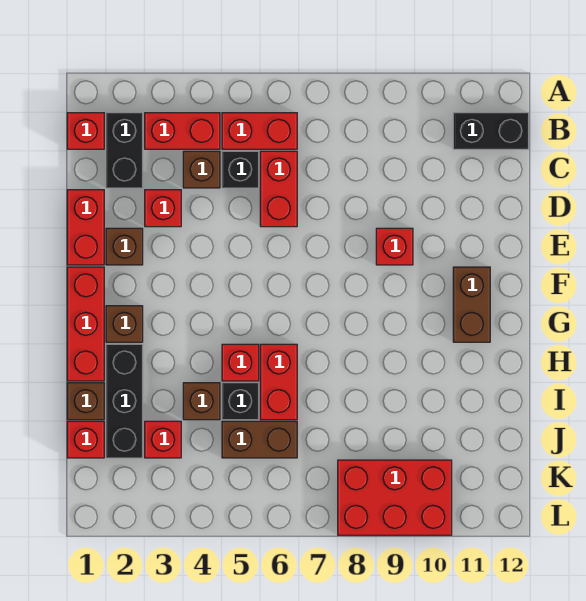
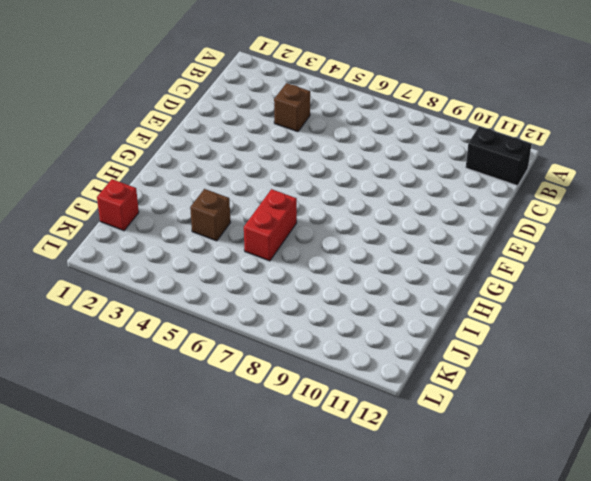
none -> red brick B1 level 1
none -> black brick B2:C2 level 1
none -> red brick B3:B4 level 1

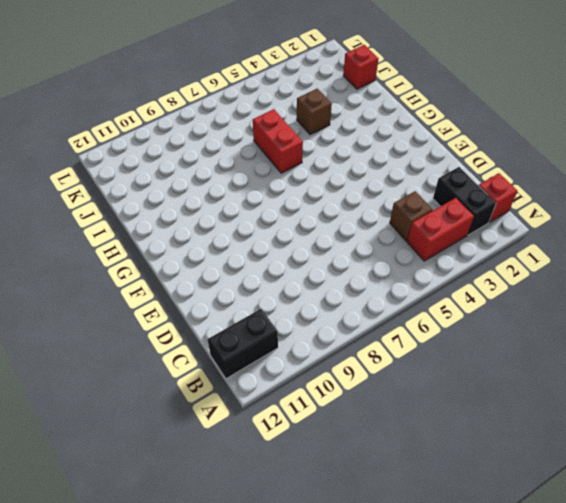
none -> red brick B5:B6 level 1
none -> black brick C5 level 1
none -> red brick C6:D6 level 1

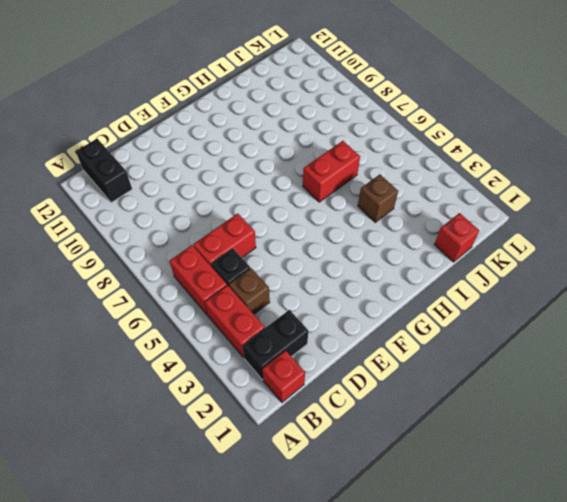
none -> red brick D1:E1 level 1
none -> red brick D3 level 1
none -> brown brick E2 level 1

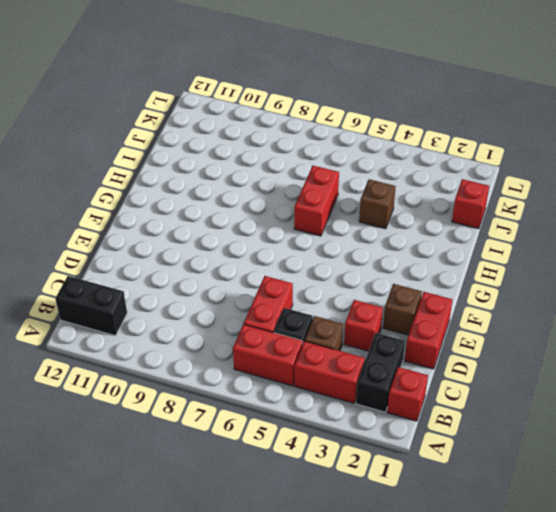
none -> red brick E9 level 1
none -> red brick F1:H1 level 1
none -> brown brick F11:G11 level 1

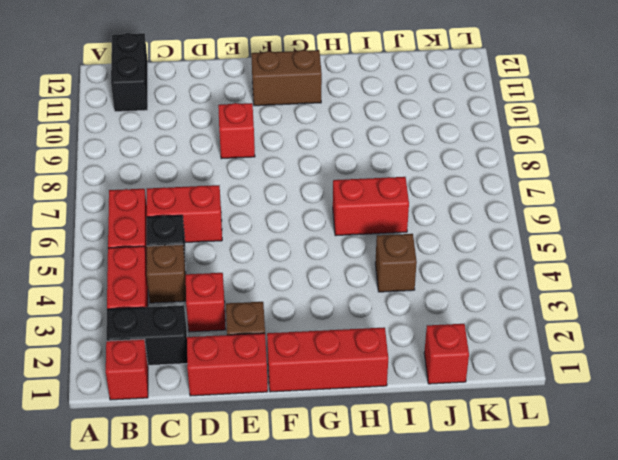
none -> brown brick G2 level 1
none -> black brick H2:J2 level 1
none -> red brick H5 level 1

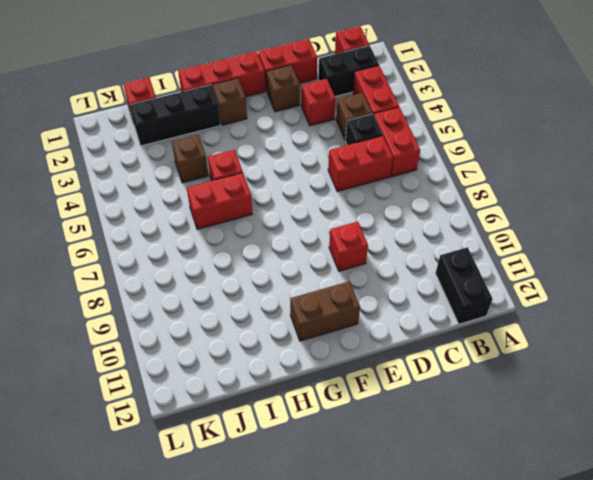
none -> brown brick I1 level 1
none -> black brick I5 level 1
none -> red brick J3 level 1

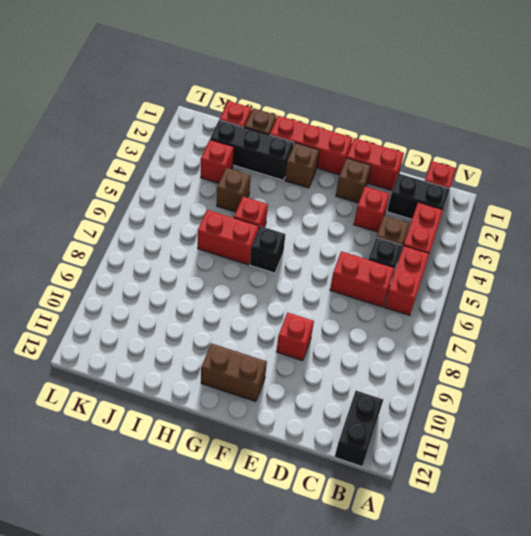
black brick G6 level 1 -> black brick I5 level 1
none -> brown brick J5:J6 level 1
none -> red brick K8:L10 level 1

